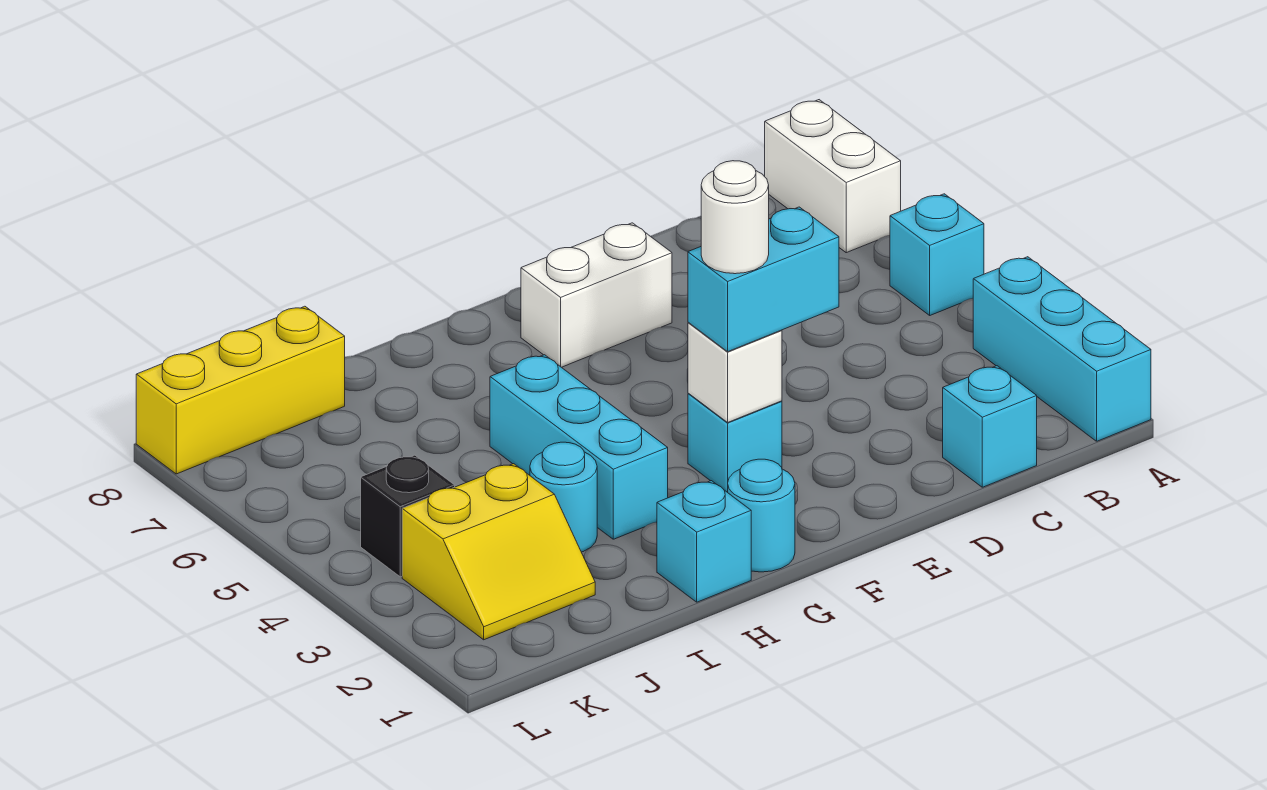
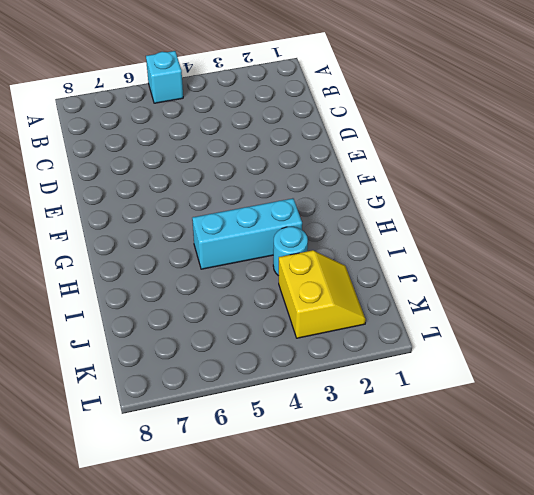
none -> cyan brick A1:A3 level 1
none -> white brick A7:A8 level 1
none -> cyan brick C1 level 1

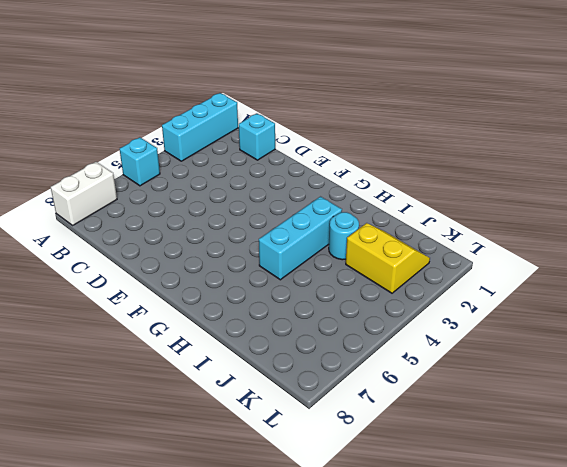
none -> white brick E7:F7 level 1
none -> cyan brick F3 level 1
none -> cyan round brick G1 level 1

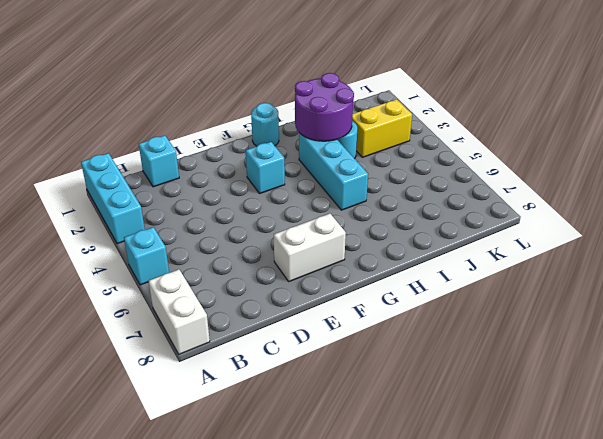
purple round brick H2:I3 level 2 -> none
none -> cyan brick H1 level 1
none -> yellow brick J8:L8 level 1
none -> black brick K4 level 1

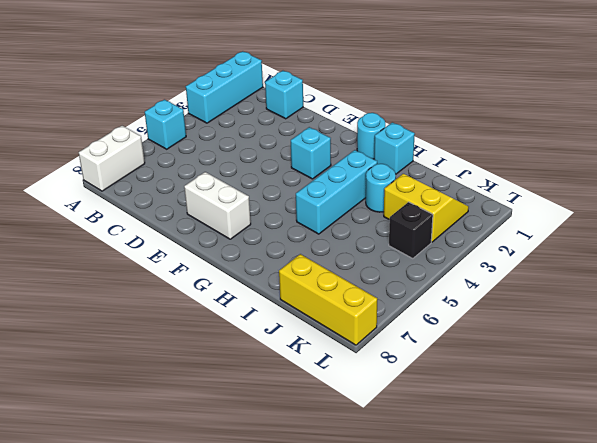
none -> white brick F3 level 2
none -> cyan brick E3:F3 level 3
none -> white round brick F3 level 4

